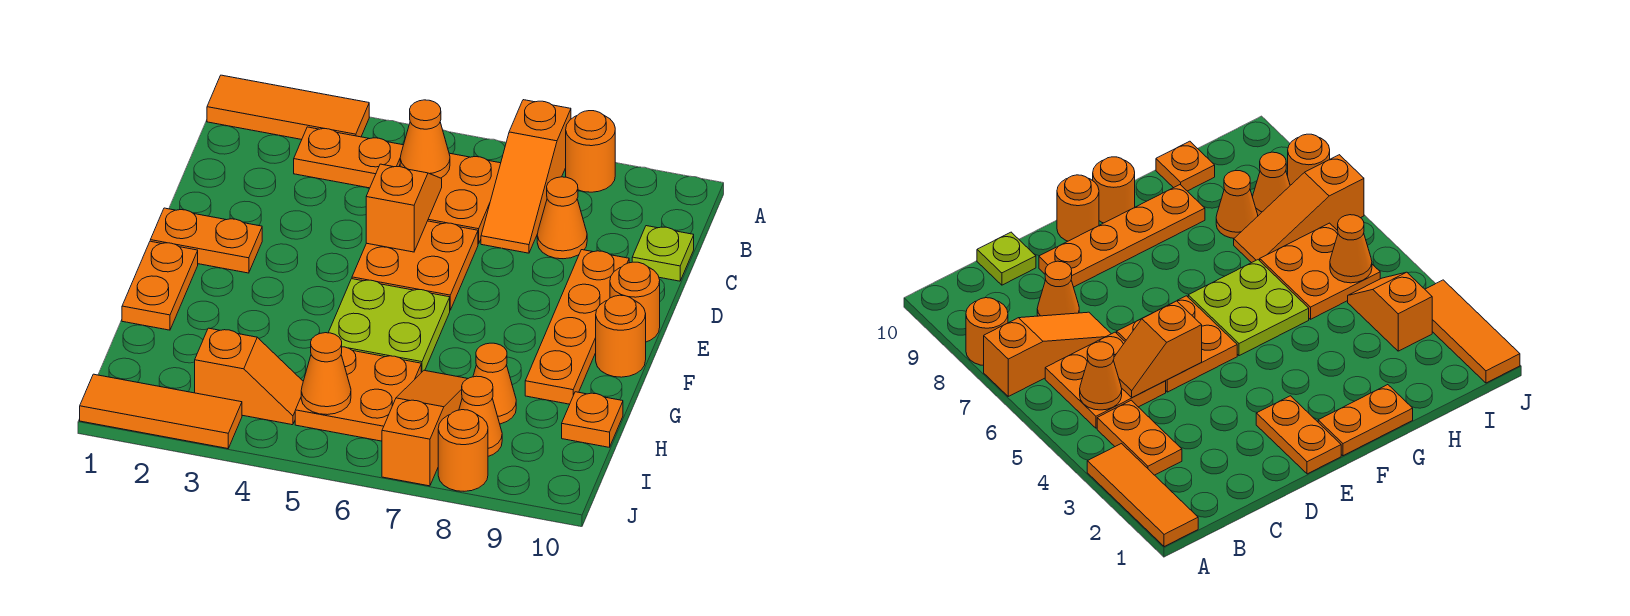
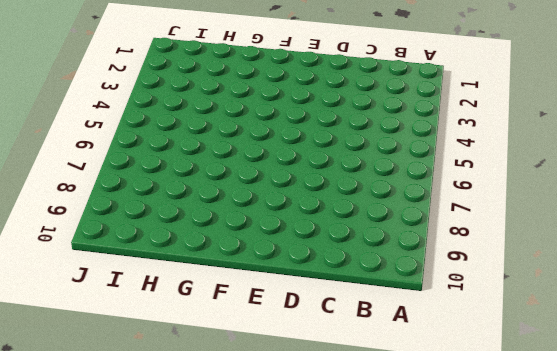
none -> orange tile A1:A3 level 1
none -> orange slope A7:C7 level 1 top A
none -> orange round brick A8 level 1

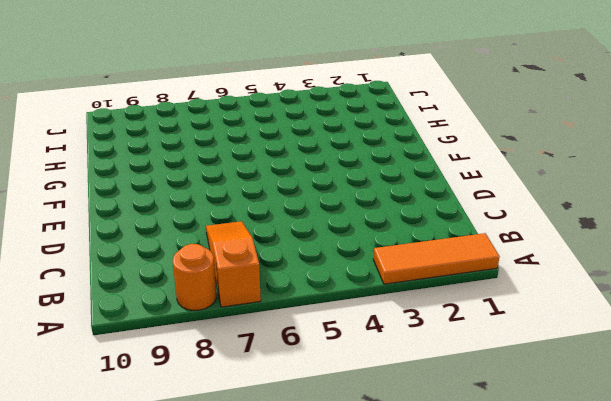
none -> orange plate B3:B4 level 1
none -> orange plate B5:C6 level 1
none -> orange cone C8 level 1

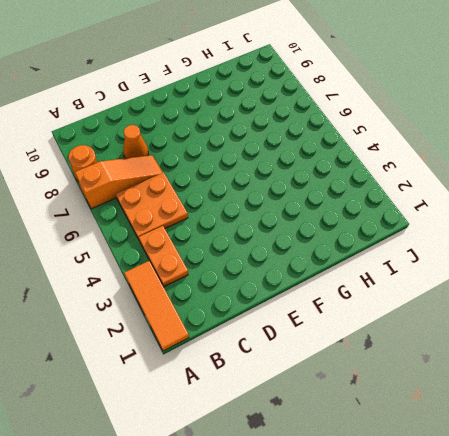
none -> lime plate C10 level 1
none -> orange plate D5:E6 level 1
none -> orange plate D9:G9 level 1

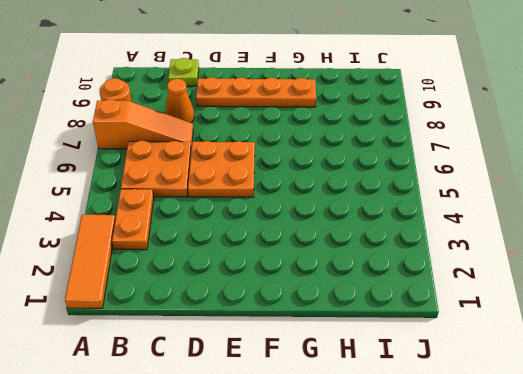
none -> orange plate E1:E2 level 1
none -> orange round brick E10 level 1
none -> orange plate F1:G1 level 1

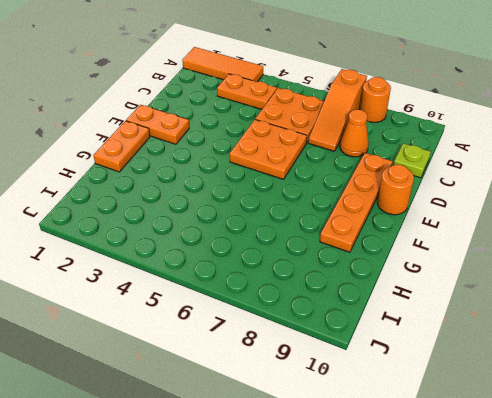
none -> lime plate F5:G6 level 1
none -> orange round brick F10 level 1
none -> orange plate H5:I6 level 1

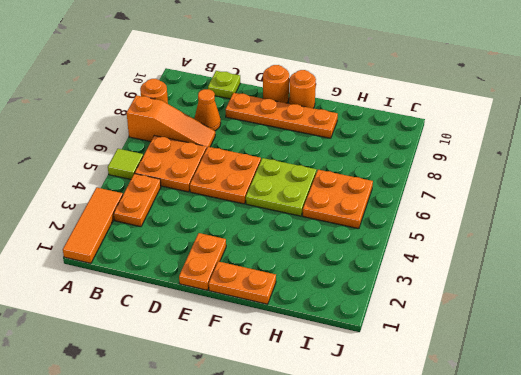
lime tile A5 level 1 -> none
none -> orange slope H7:J7 level 1 top J
none -> orange cone H8 level 1
none -> orange plate H10 level 1

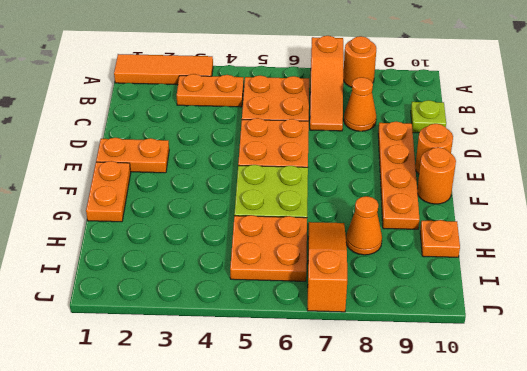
none -> orange slope I3:I4 level 1 top 3
none -> orange cone I8 level 1
none -> orange tile J1:J3 level 1

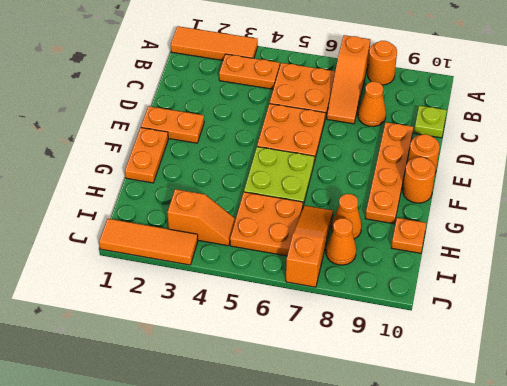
none -> orange round brick J8 level 1
none -> orange cone B5 level 2
none -> orange slope C5:D5 level 2 top D

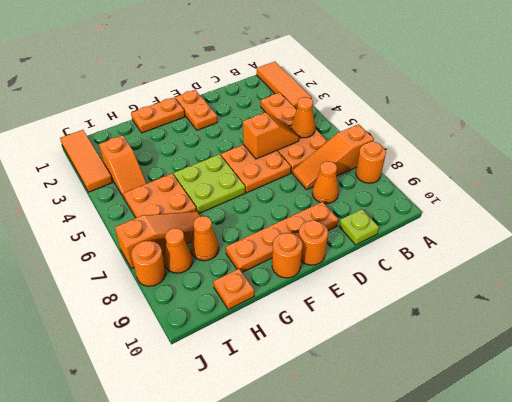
none -> orange cone I5 level 2

